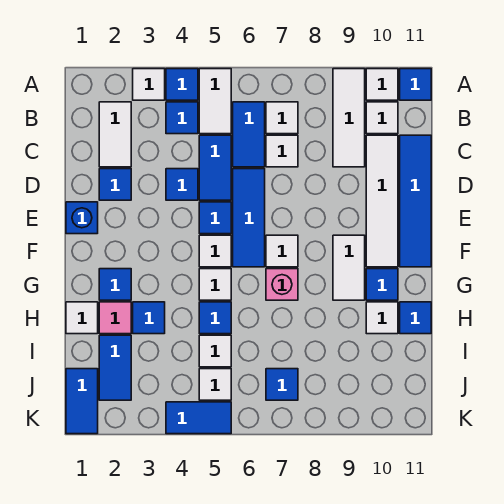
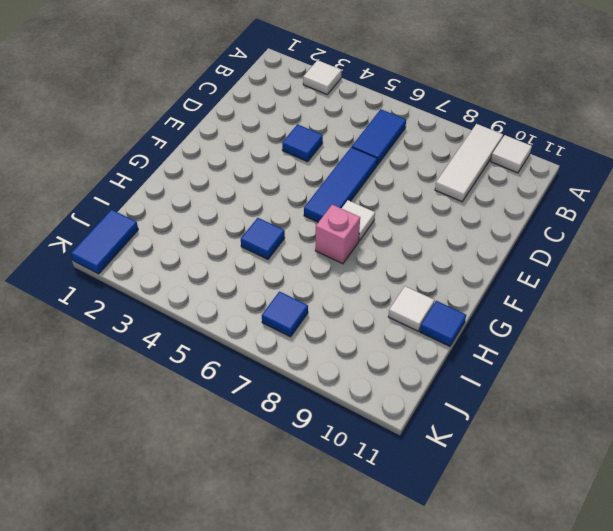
none -> blue tile A4 level 1
none -> white tile A5:B5 level 1
none -> blue tile A11 level 1
none -> white tile B2:C2 level 1

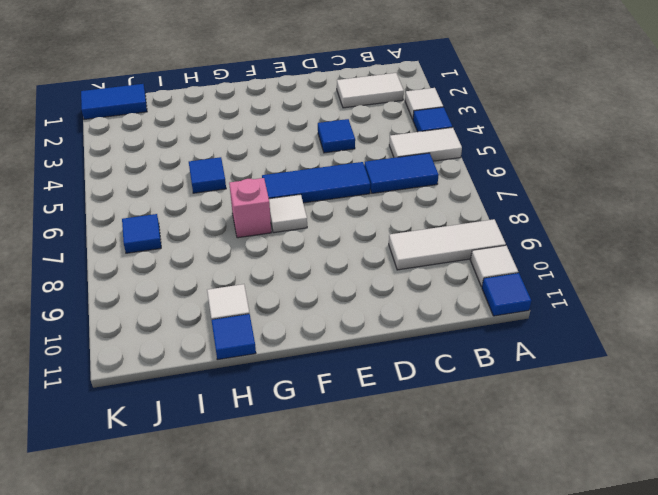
none -> blue tile B4 level 1
none -> white tile B7 level 1
none -> white tile B10 level 1
none -> blue tile C5:D5 level 1

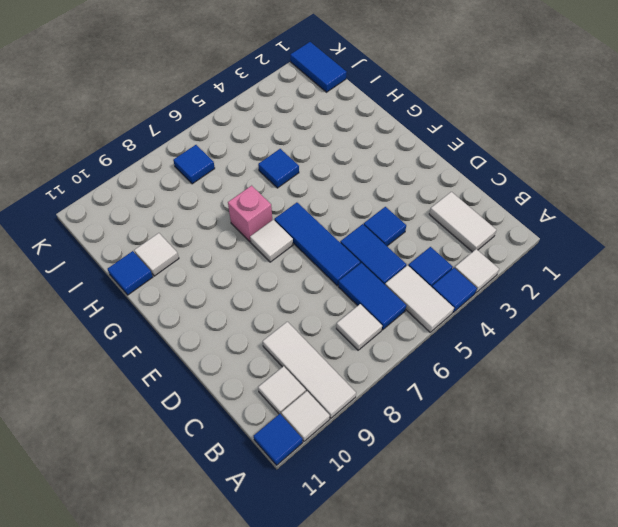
none -> white tile C7 level 1
none -> white tile C10:F10 level 1
none -> blue tile C11:F11 level 1
none -> blue tile D2 level 1

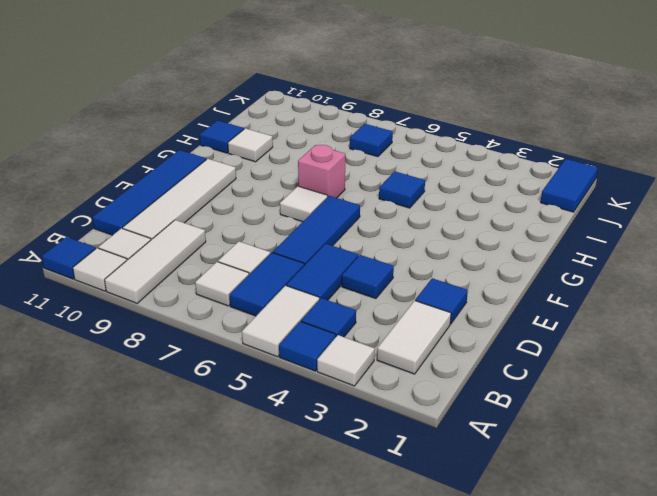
none -> blue brick E1 level 1
none -> blue tile E5 level 1
none -> white tile F5 level 1
none -> white tile F9:G9 level 1

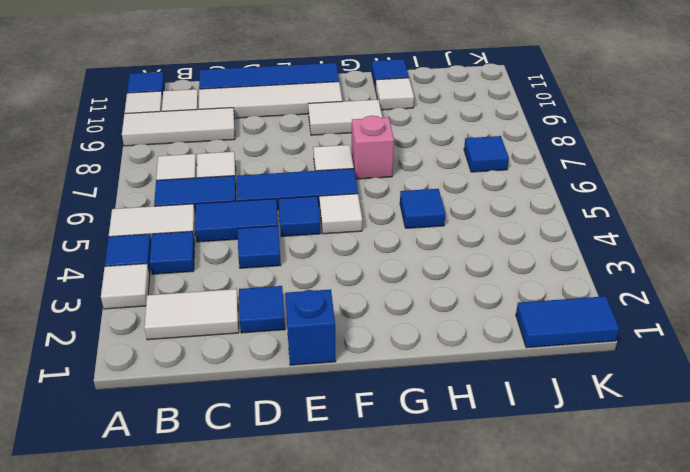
none -> blue tile G2 level 1
none -> white tile G5 level 1
none -> blue tile G10 level 1
none -> white tile H1 level 1

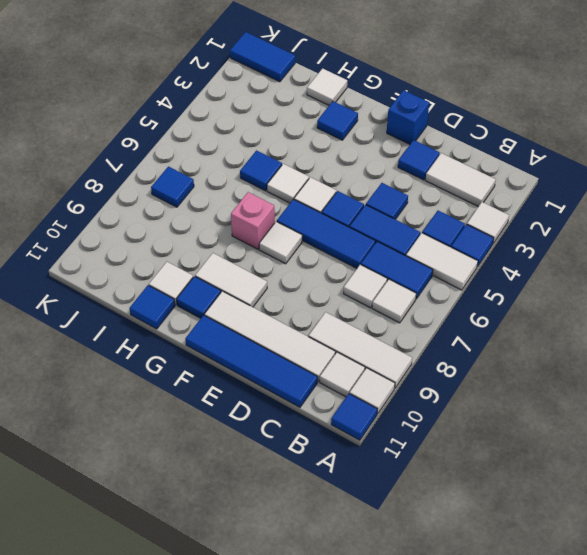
none -> pink tile H2 level 1
none -> blue tile H3 level 1
none -> blue tile I2:J2 level 1
none -> white tile I5 level 1

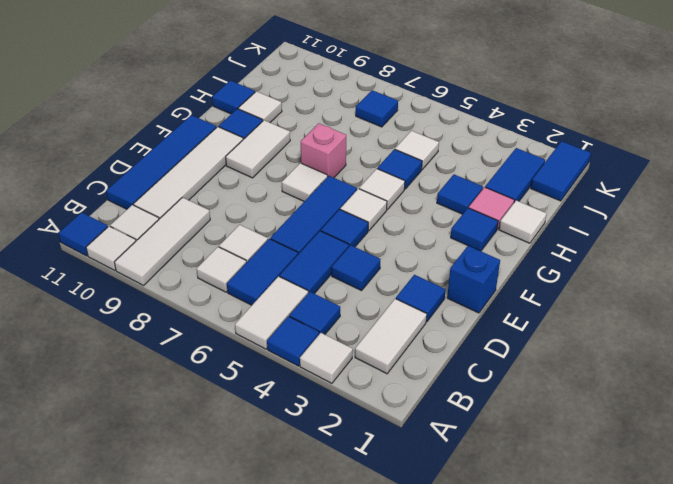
none -> white tile J5 level 1
none -> blue tile K4:K5 level 1

